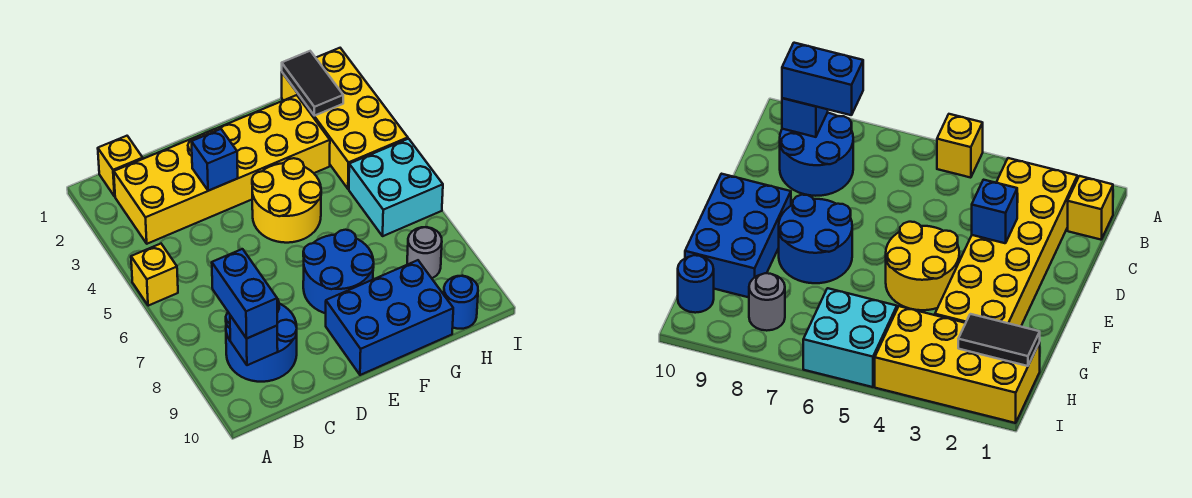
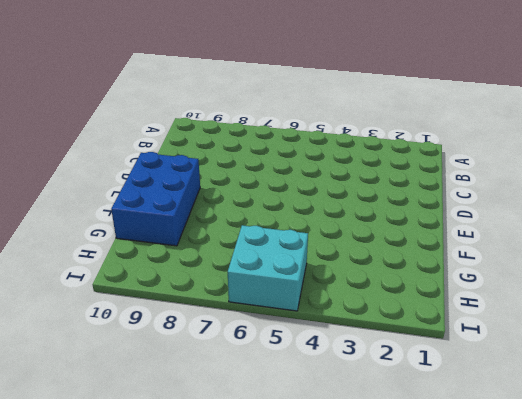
none -> yellow brick A5 level 1
none -> yellow brick B1 level 1
none -> yellow brick B2:G3 level 1

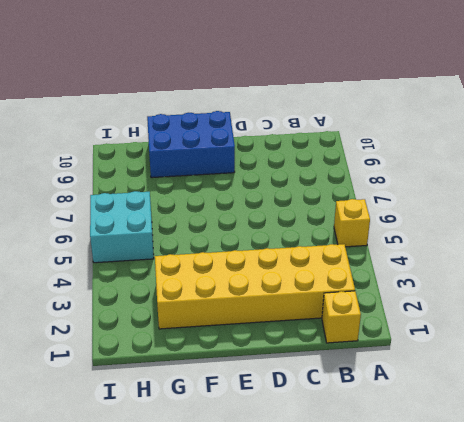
none -> blue round brick B8:C9 level 1
none -> yellow round brick E4:F5 level 1
none -> blue round brick E7:F8 level 1

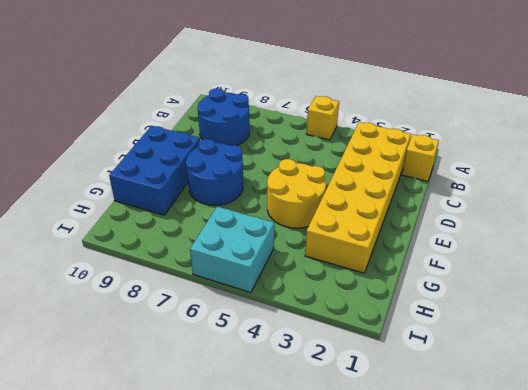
none -> yellow brick H1:I4 level 1
none -> grey round brick H8 level 1
none -> blue round brick H10 level 1

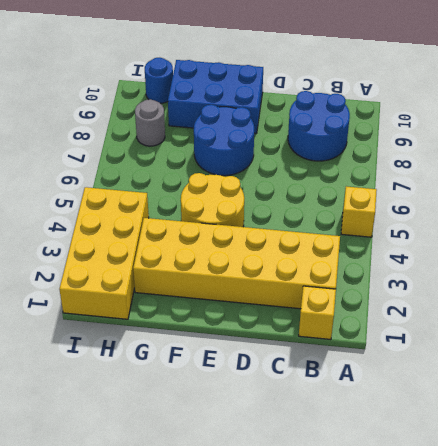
none -> cyan brick H5:I6 level 1
none -> blue brick B9 level 2
none -> blue brick D3 level 2

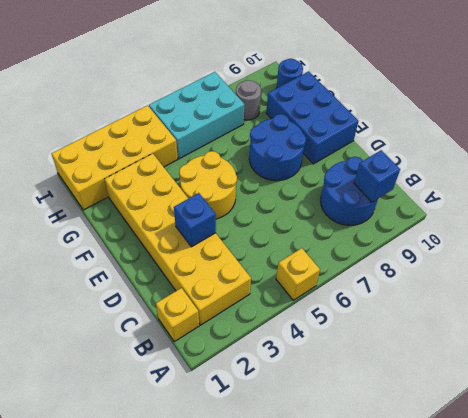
cyan brick H5:I7 level 1 -> cyan brick H5:I6 level 1
none -> black tile H1:H2 level 2
none -> blue brick B8:B9 level 3

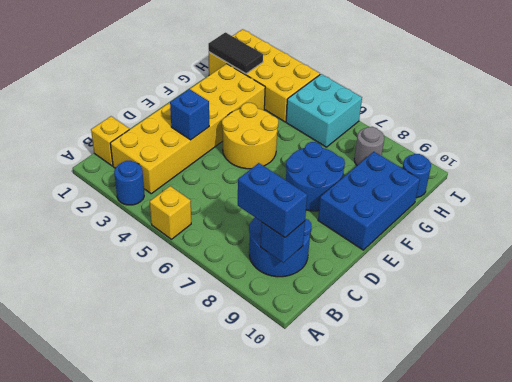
blue round brick A3 level 1 -> none

